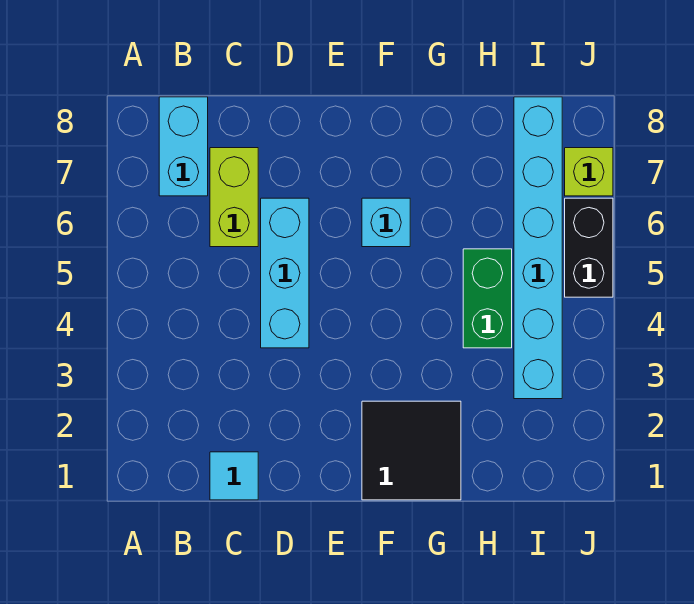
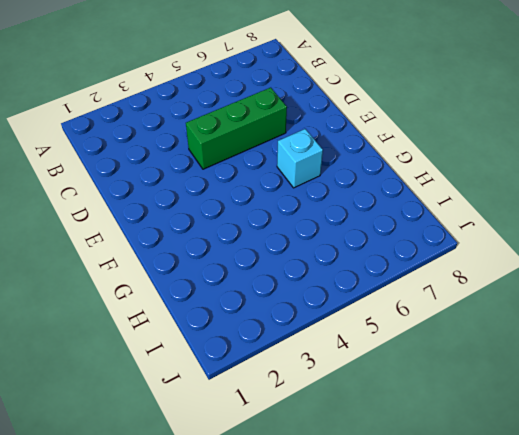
green brick D4:D6 level 1 -> cyan brick D4:D6 level 1
none -> cyan brick B7:B8 level 1
none -> cyan tile C1 level 1

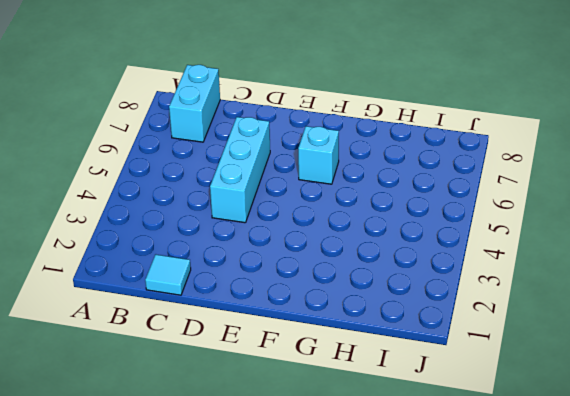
none -> lime brick C6:C7 level 1
none -> black tile F1:G2 level 1

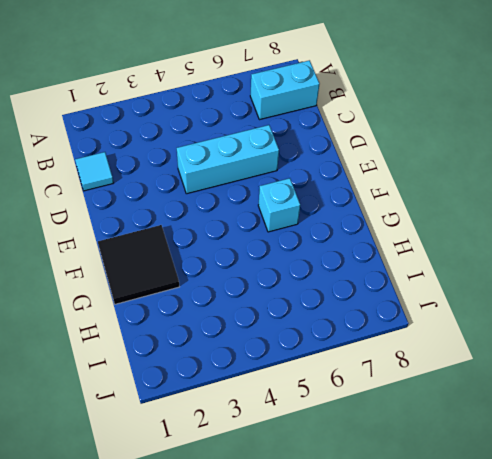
none -> lime brick C6:C7 level 1
none -> green brick H4:H5 level 1

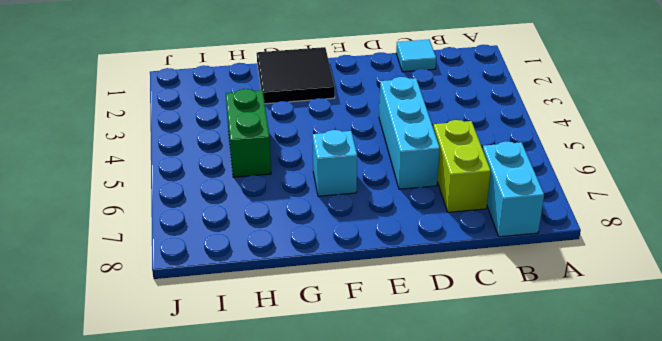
none -> cyan brick I3:I8 level 1
none -> black brick J5:J6 level 1

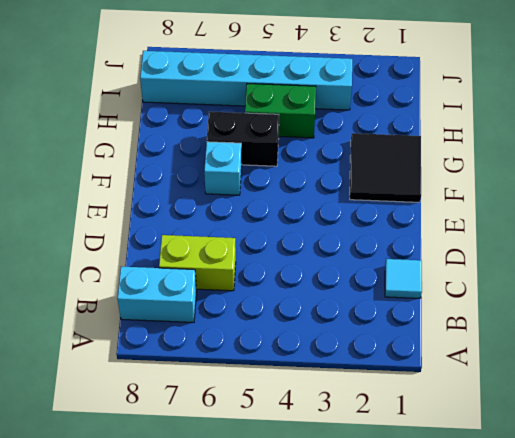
black brick G5:G6 level 1 -> black brick J5:J6 level 1
none -> cyan brick D4:D6 level 1
none -> lime brick J7 level 1

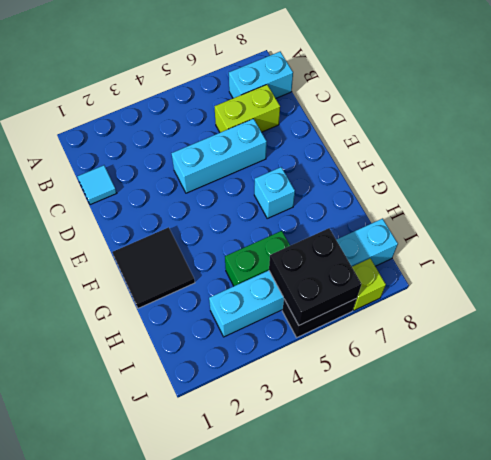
black brick I5:J6 level 2 -> none

